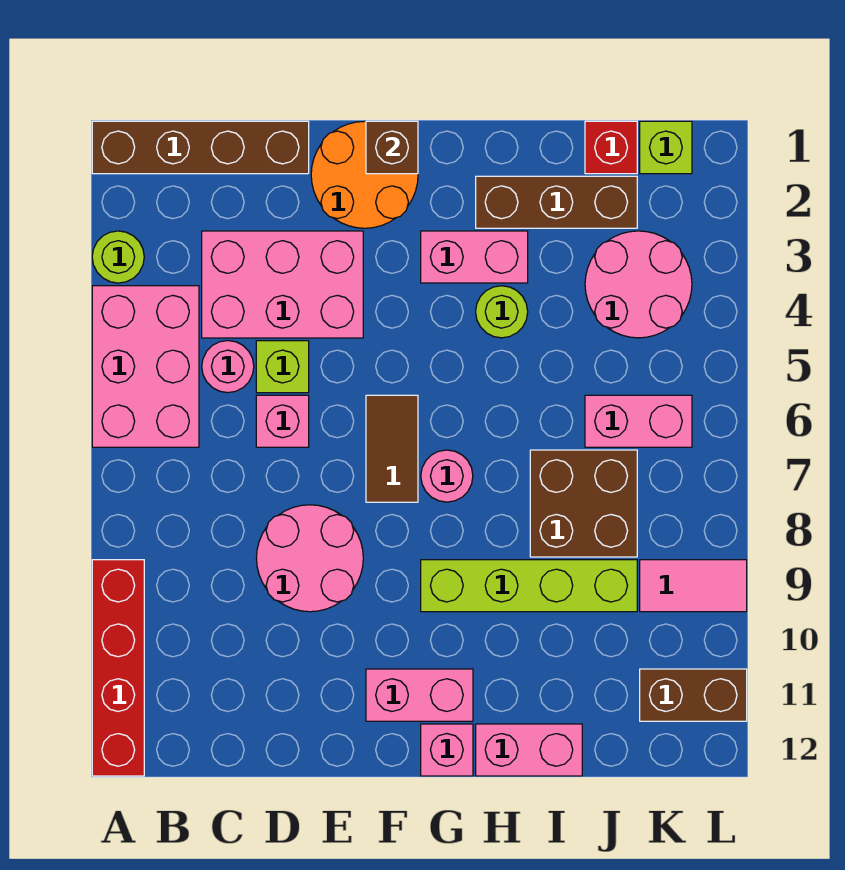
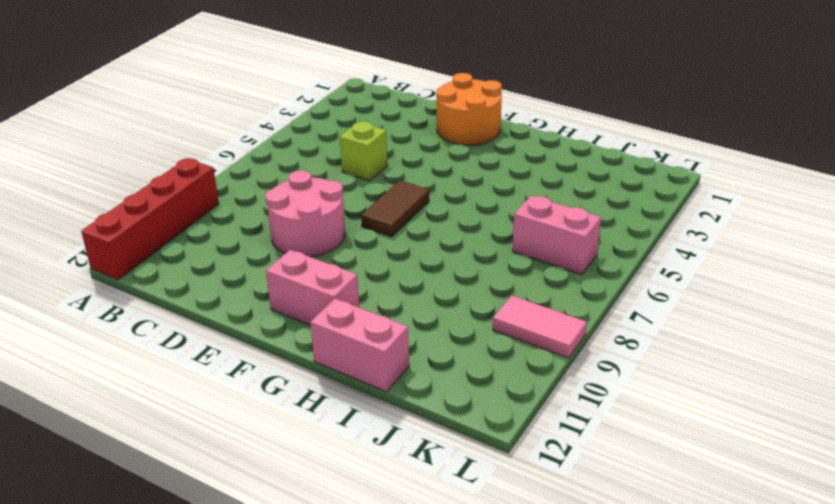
none -> brown brick A1:D1 level 1
none -> lime round brick A3 level 1
none -> pink brick A4:B6 level 1

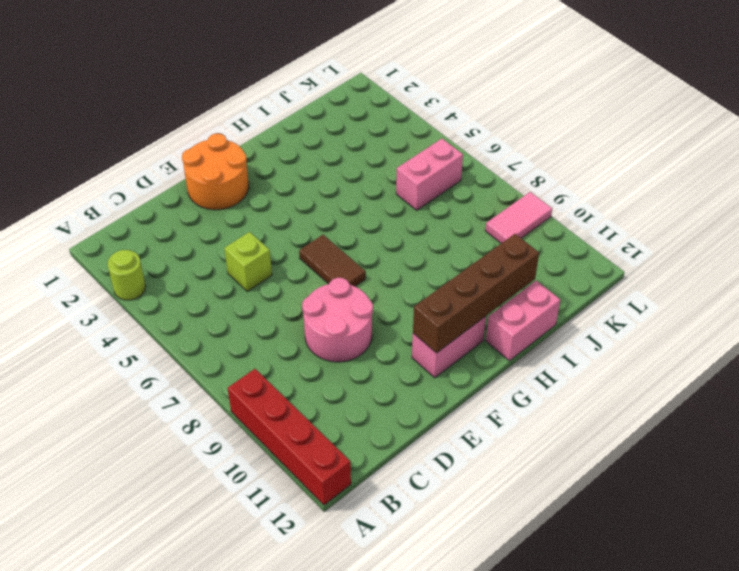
brown brick F11:I11 level 2 -> brown brick A1:D1 level 1
none -> pink brick A4:B6 level 1
none -> pink brick C3:E4 level 1
none -> pink round brick C5 level 1

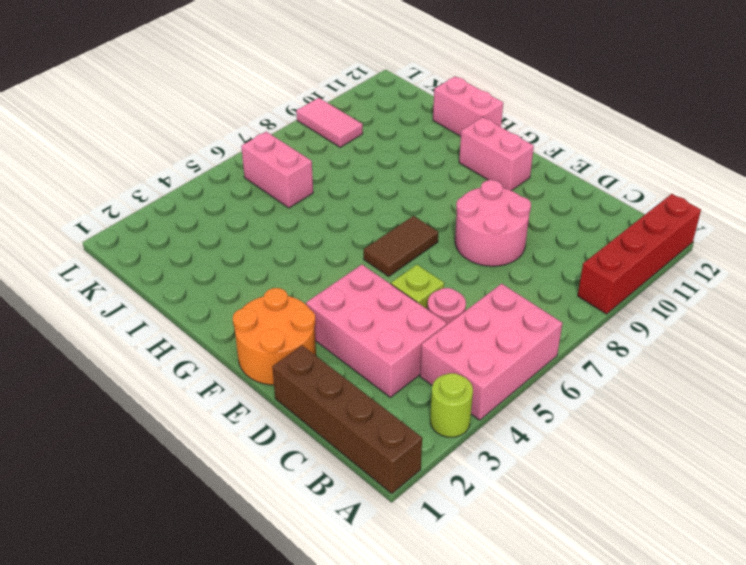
none -> pink brick D6 level 1
none -> pink brick G3:H3 level 1
none -> pink round brick G7 level 1

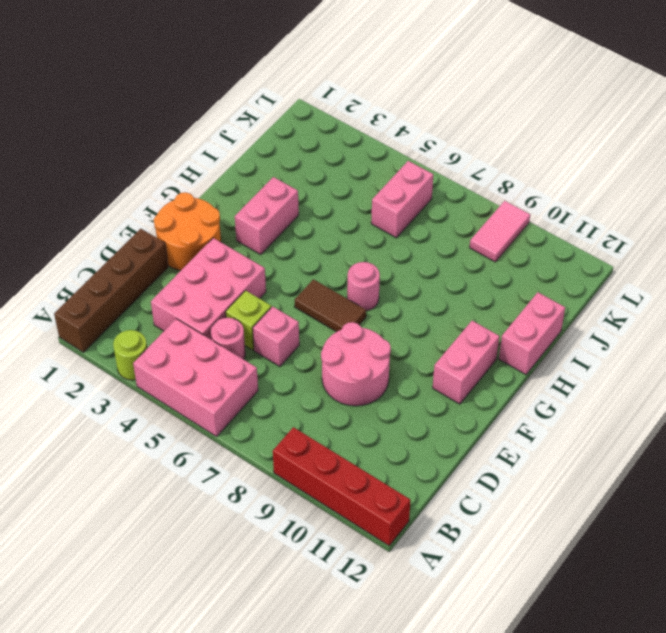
none -> lime brick G9:J9 level 1
none -> pink brick G12 level 1
none -> brown brick H2:J2 level 1

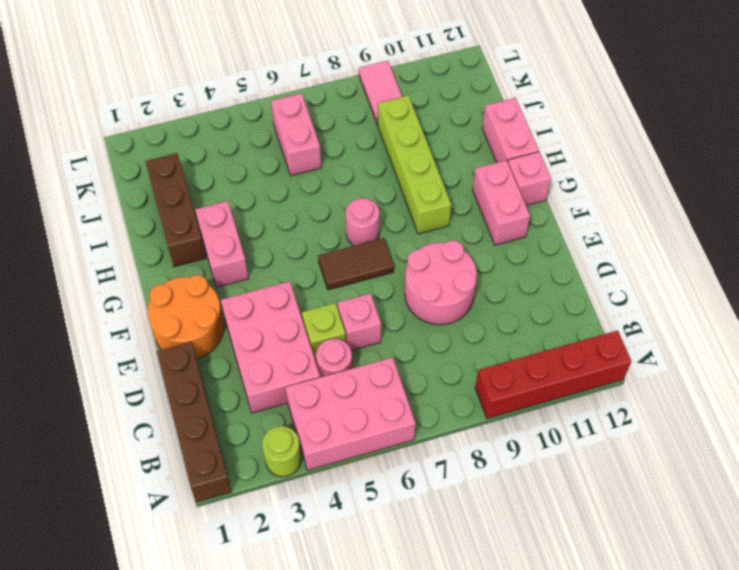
none -> lime round brick H4 level 1
none -> brown brick I7:J8 level 1
none -> red brick J1 level 1

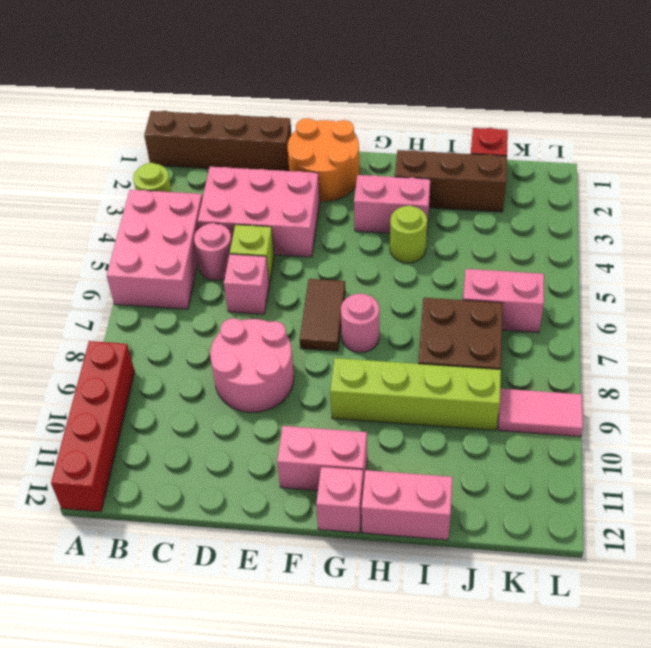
none -> pink round brick J3:K4 level 1
none -> lime brick K1 level 1
none -> brown brick K11:L11 level 1

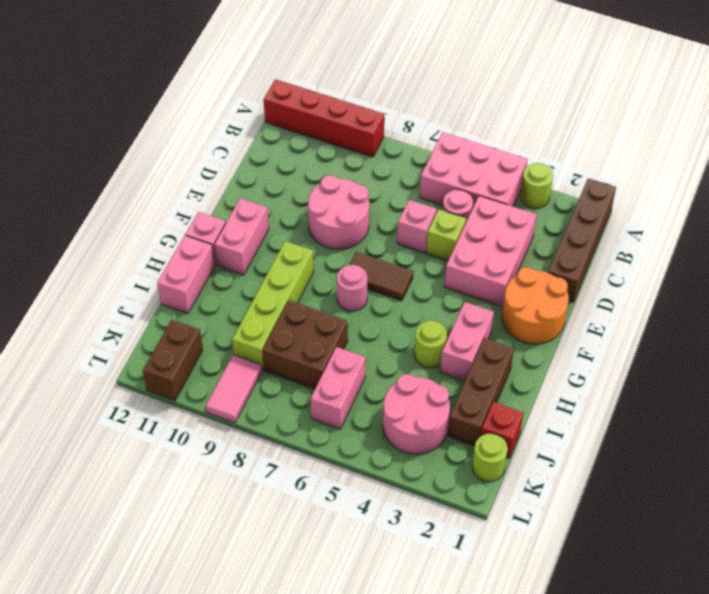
lime round brick K1 level 1 -> lime brick K1 level 1
none -> brown brick F1 level 2

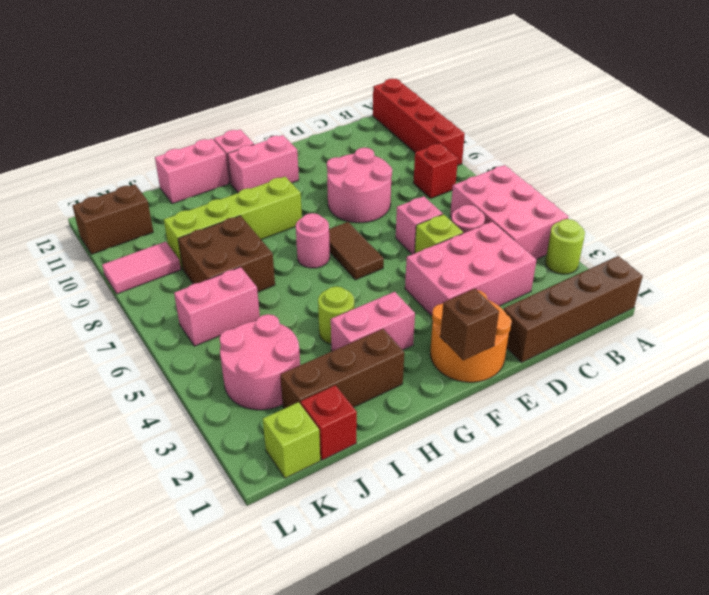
red brick B8 level 1 -> none

